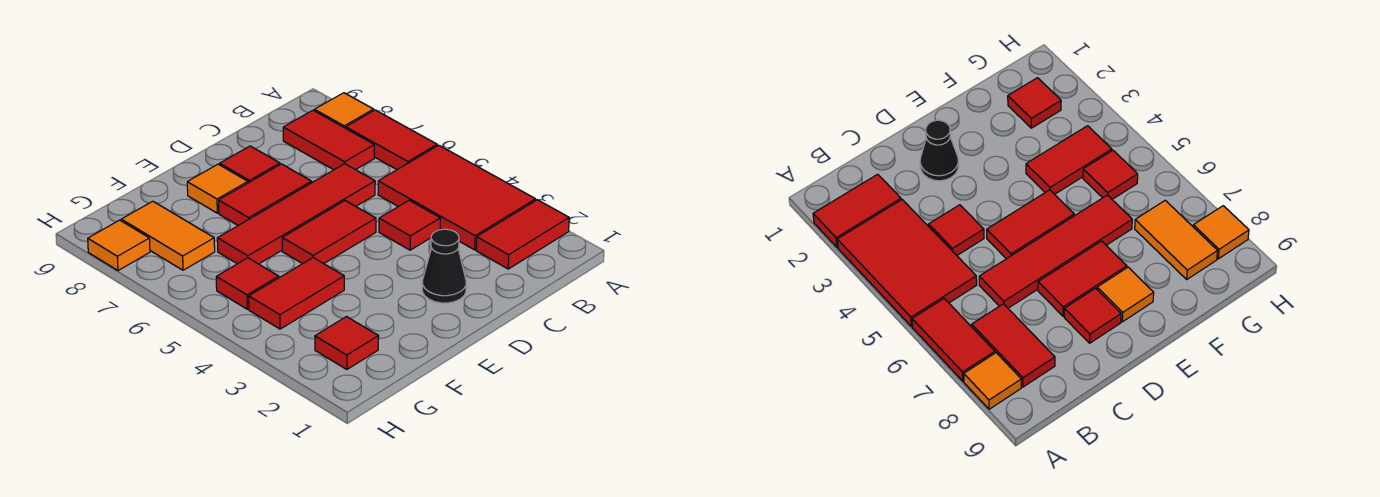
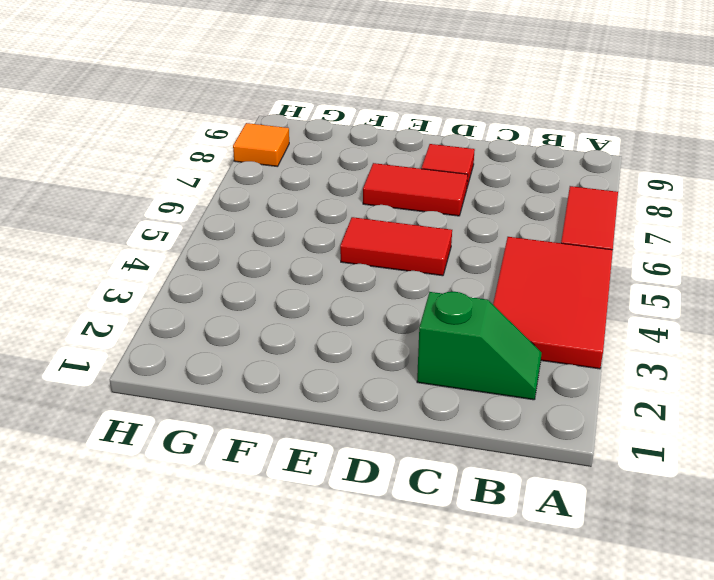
green slope B2:C2 level 1 top C -> red tile A2:B2 level 1
none -> orange tile A8 level 1
none -> red tile B7:B8 level 1
none -> red tile C4 level 1

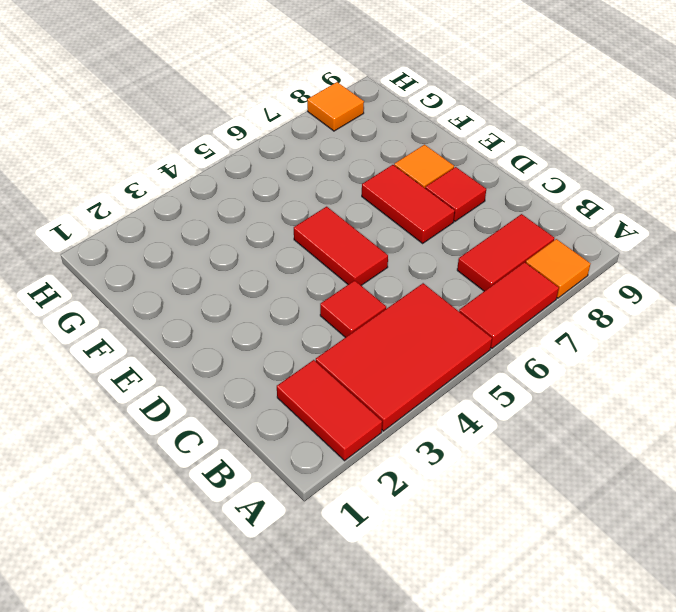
none -> red tile C6:F6 level 1
none -> black cone D2 level 1
none -> red tile F4:G4 level 1

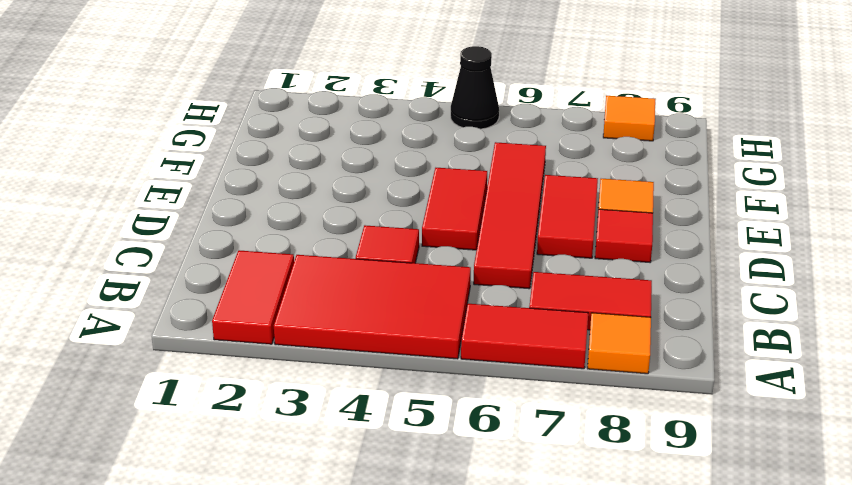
black cone H5 level 1 -> black cone D2 level 1
none -> red tile F4:G4 level 1
none -> red tile G2 level 1
none -> red tile G5 level 1

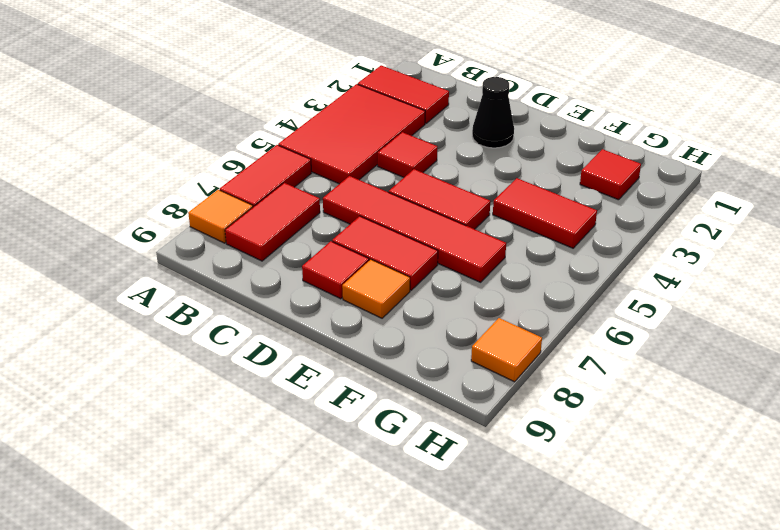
none -> red tile G5 level 1
none -> orange tile G7:G8 level 1

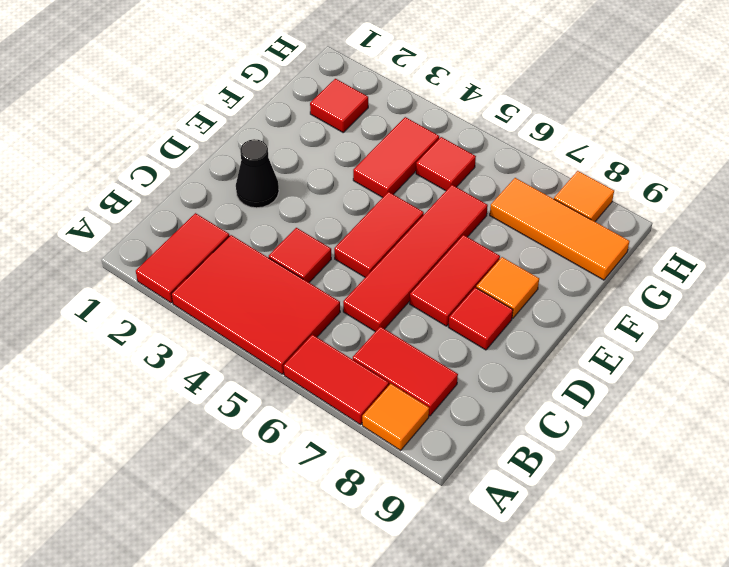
orange tile G7:G9 level 1 -> orange tile G7:G8 level 1

